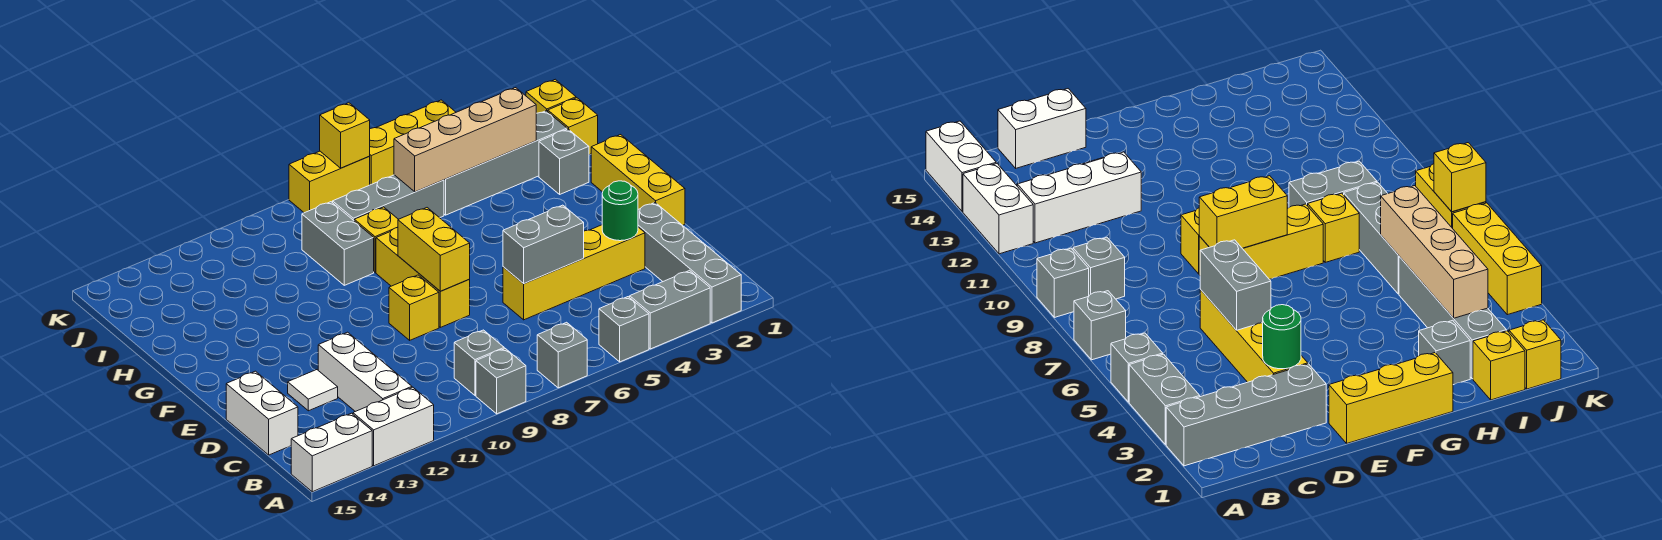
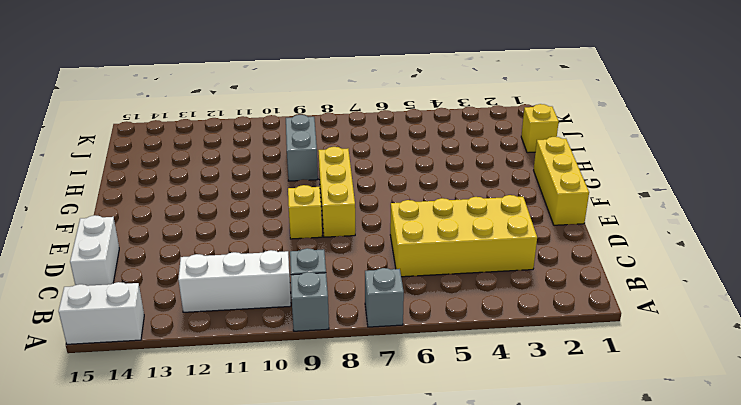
white brick B10:B12 level 1 -> white brick B12:D12 level 1
yellow brick C3:D6 level 1 -> yellow brick D3:D6 level 1
none -> grey brick A2:D2 level 1
none -> grey brick A3:A4 level 1
none -> grey brick A5 level 1

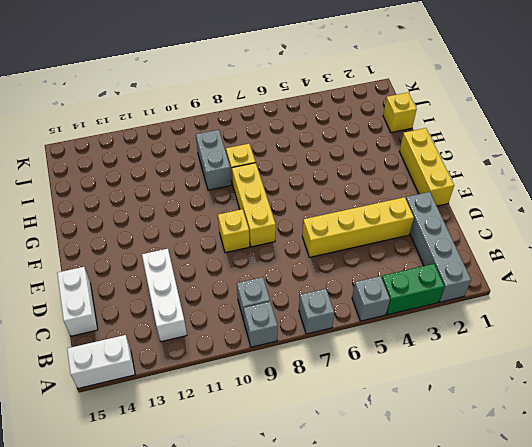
green brick A3:A4 level 1 -> grey brick A3:A4 level 1
none -> white brick A12:A13 level 1
none -> white tile D13 level 1
none -> grey brick H2 level 1

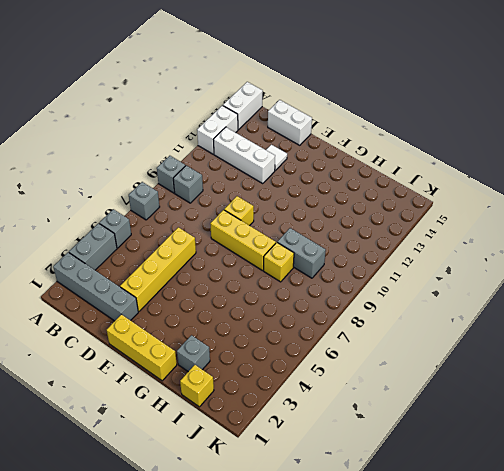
none -> grey brick I2:I5 level 1
none -> grey brick I6:I8 level 1
none -> yellow brick J1 level 1

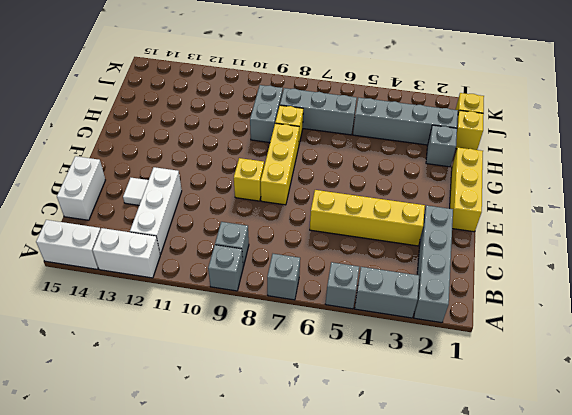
none -> yellow brick K4:K6 level 1
none -> yellow brick K7:K8 level 1
none -> green round brick D3 level 2

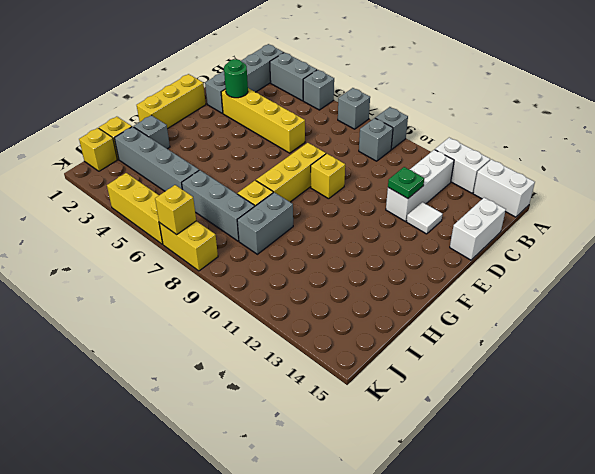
green plate D12 level 2 -> none
none -> grey brick D5:D6 level 2
none -> yellow brick E8:F8 level 2
none -> tan brick I3:I6 level 2

